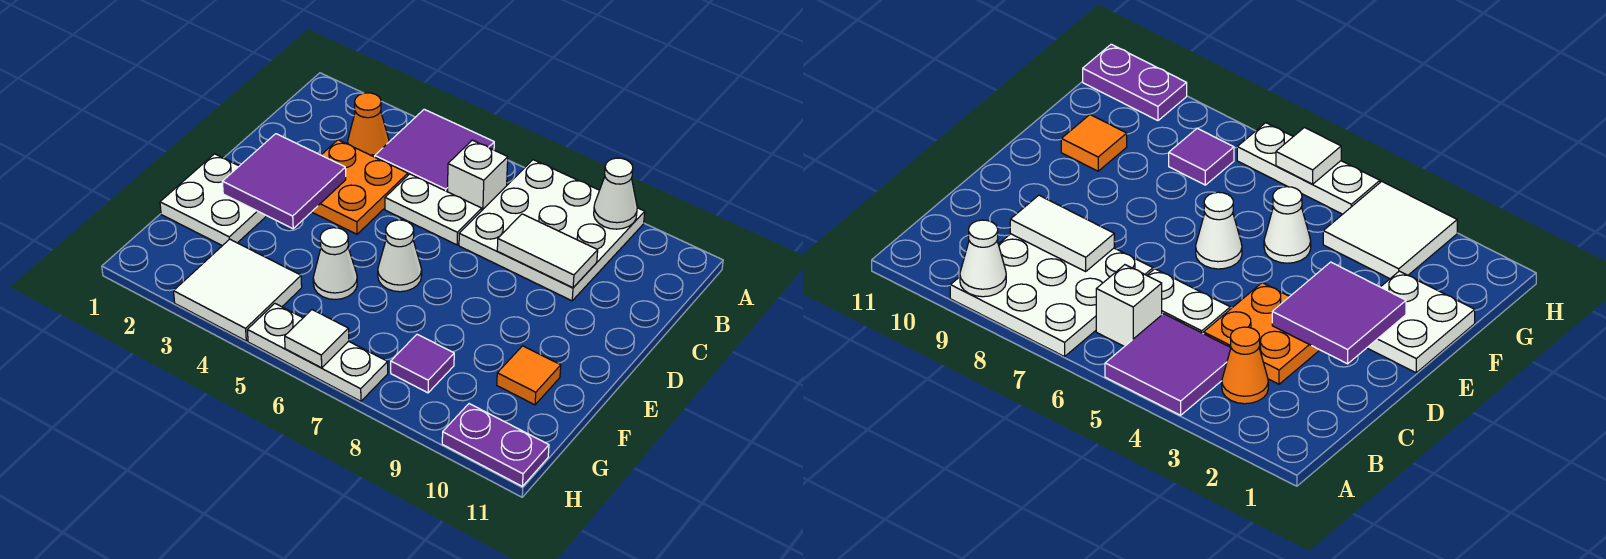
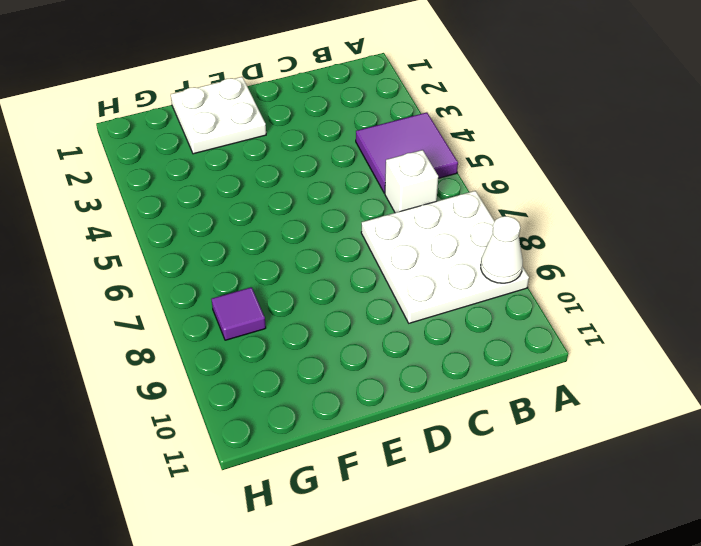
none -> orange cone B3 level 1
none -> orange plate C3:D4 level 1
none -> white plate C5:C6 level 1

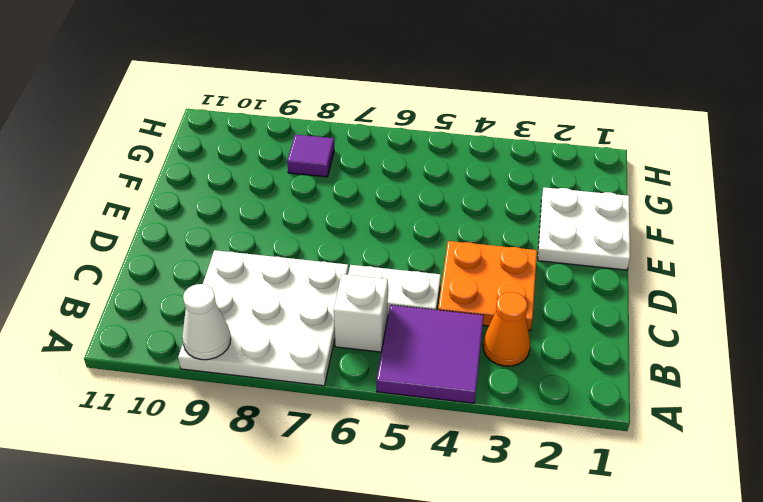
none -> white cone E6 level 1
none -> white cone F5 level 1
none -> orange tile F10 level 1

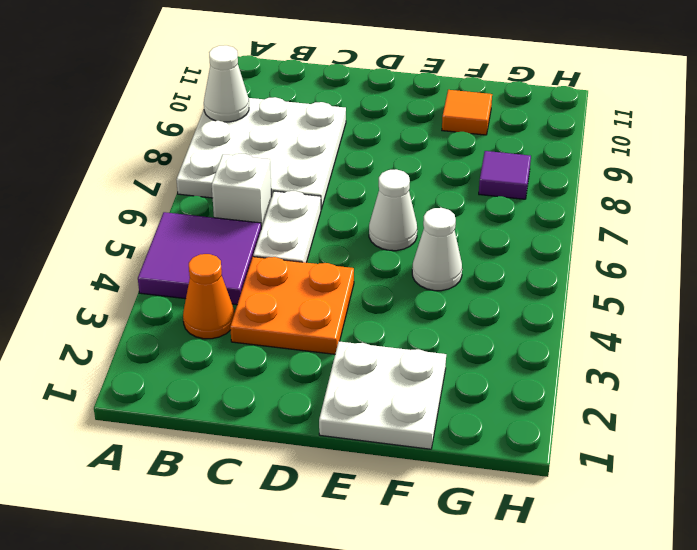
none -> white tile G3:H4 level 1
none -> white plate H5:H7 level 1
none -> purple plate H10:H11 level 1

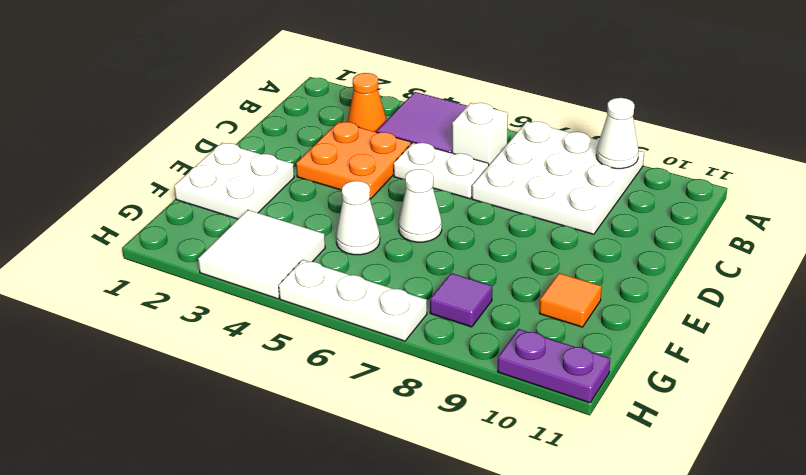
none -> white tile C8:C9 level 2
none -> purple tile D2:E3 level 2
none -> white tile H6 level 2

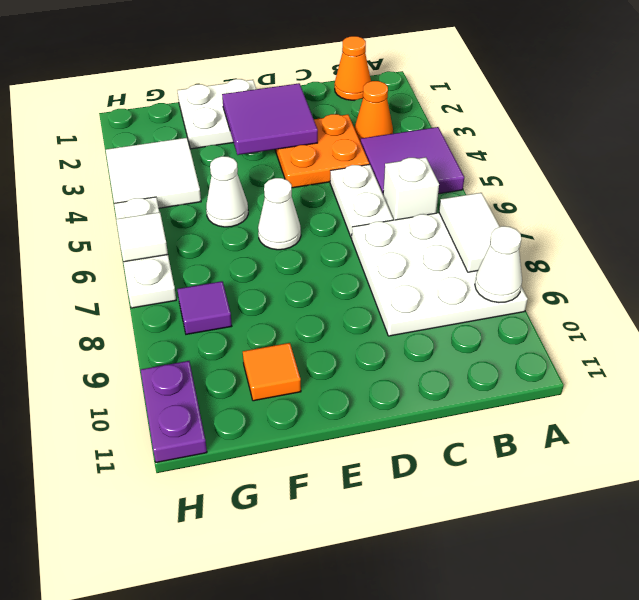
white tile A7:A8 level 2 -> white tile C8:C9 level 2
orange cone B1 level 1 -> none

